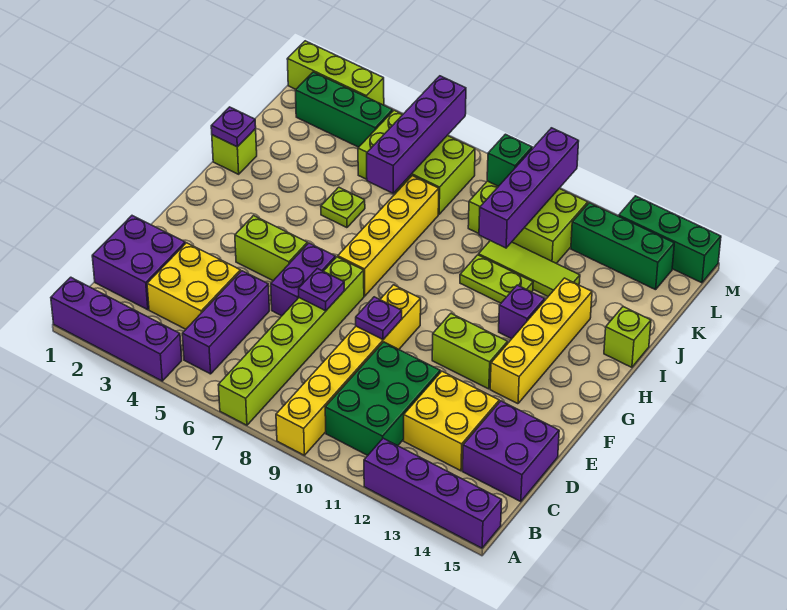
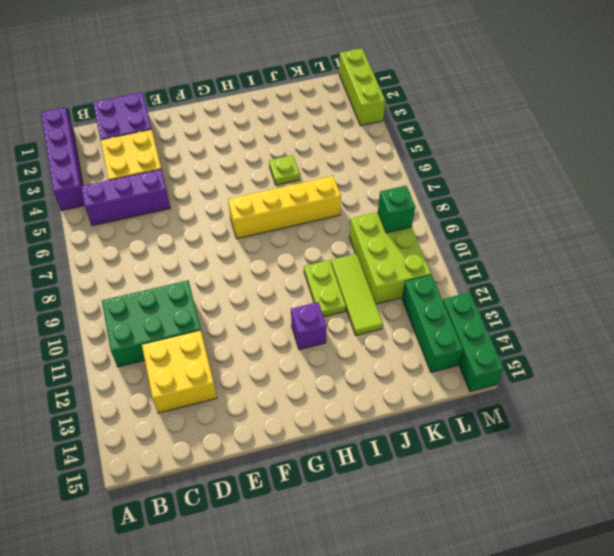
none -> lime brick A7:F7 level 1
none -> yellow brick A9:F9 level 1
none -> purple brick A12:A15 level 1
none -> purple brick C14:D15 level 1

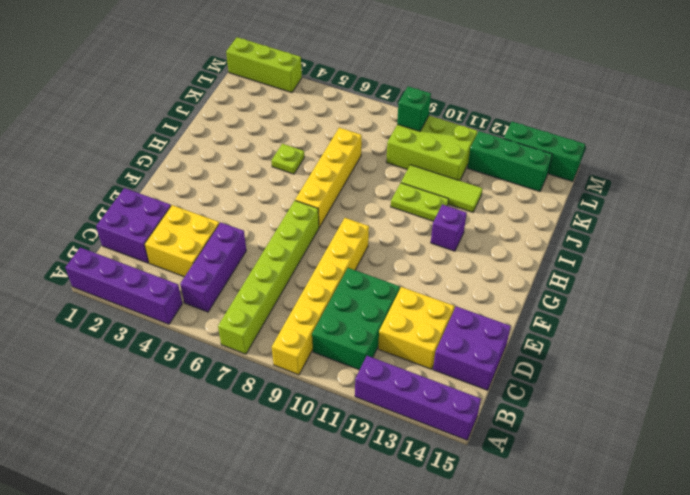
none -> purple brick E6:F6 level 1
none -> lime brick F4:F5 level 1
none -> lime brick F11:F12 level 1
none -> yellow brick F13:I13 level 1

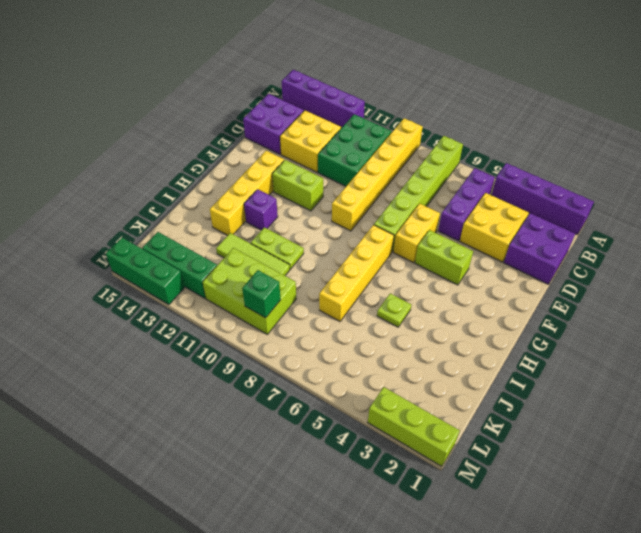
yellow brick E6:F6 level 1 -> purple brick E6:F6 level 1
none -> lime brick I1 level 1
none -> lime brick I15 level 1
none -> lime brick K5:L7 level 1
none -> green brick L2:L4 level 1

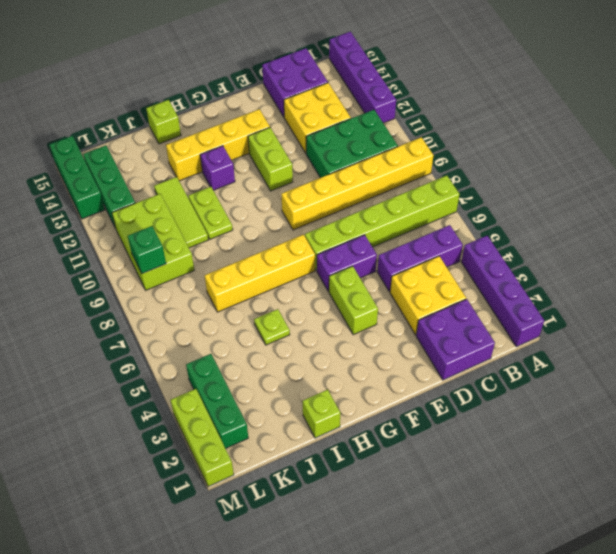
none -> lime brick K5:L7 level 1
none -> purple plate E7 level 2
none -> purple plate E9 level 2
none -> purple plate I1 level 2

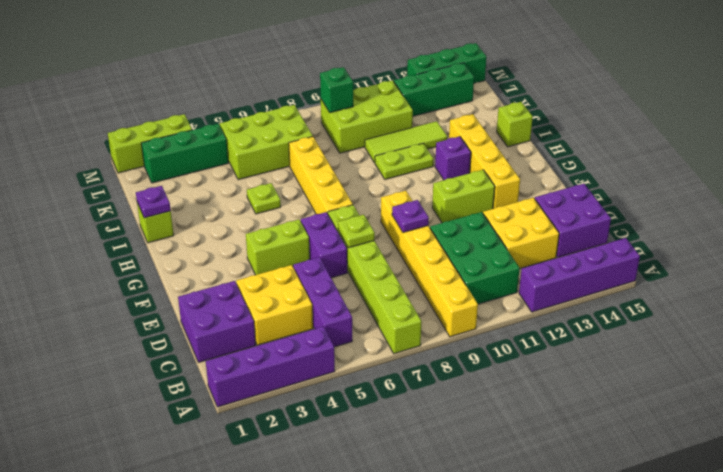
lime plate E7 level 2 -> purple plate E7 level 2
none -> purple brick J6:M6 level 2
none -> purple brick J10:M10 level 2

